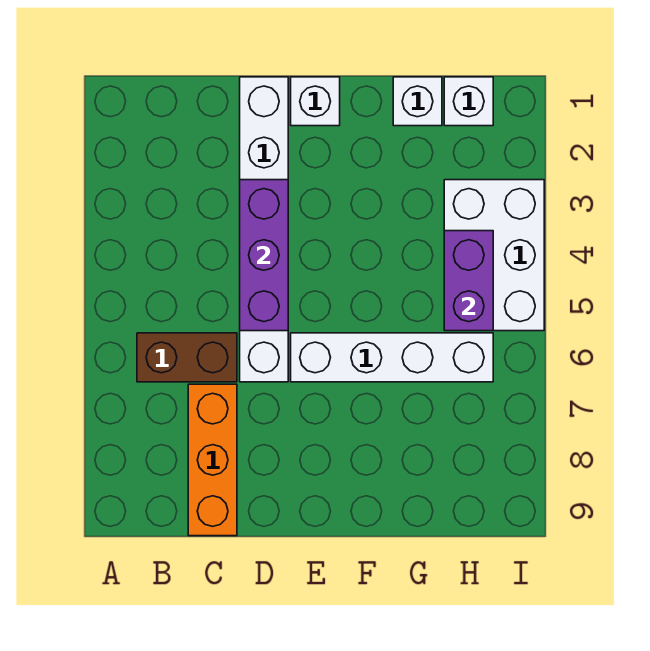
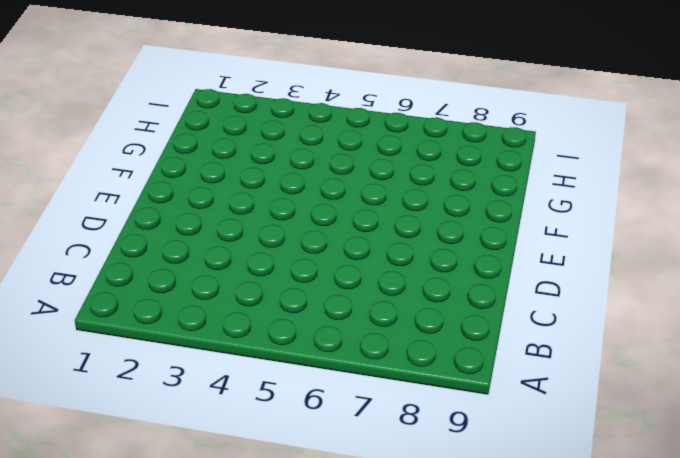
none -> brown brick B6:C6 level 1
none -> orange brick C7:C9 level 1

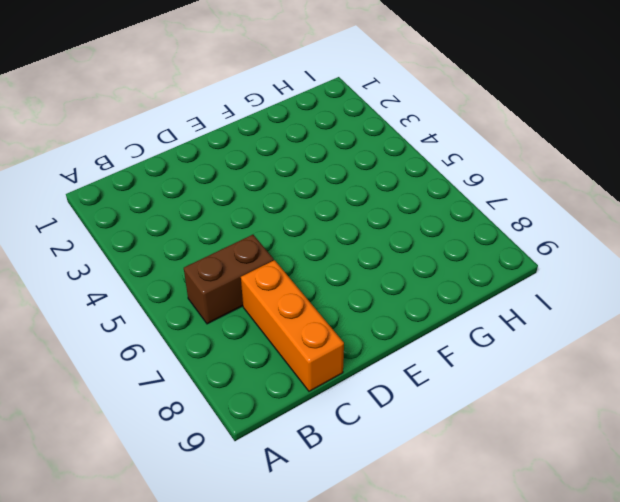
none -> white brick D1:D6 level 1
none -> white brick E1 level 1

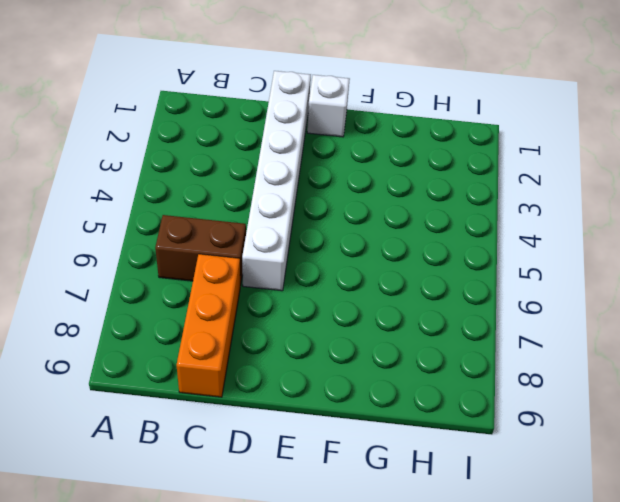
none -> white brick E6:H6 level 1
none -> white brick G1 level 1

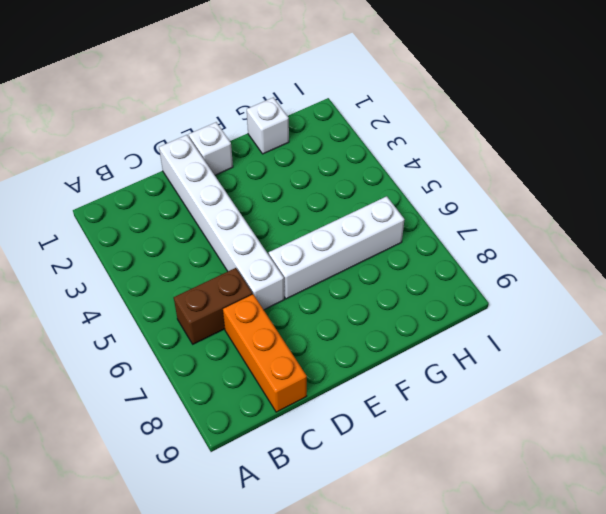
none -> white brick H1 level 1
none -> white brick H3:I5 level 1

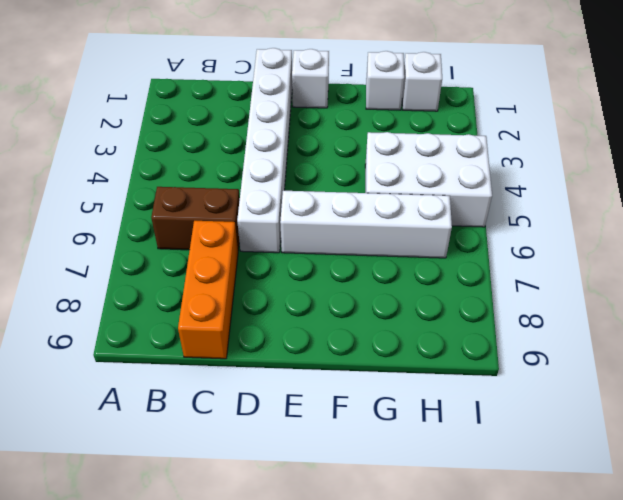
white brick G4:I5 level 1 -> white brick H3:I5 level 1
none -> purple brick D3:D5 level 2
none -> purple brick H4:H5 level 2

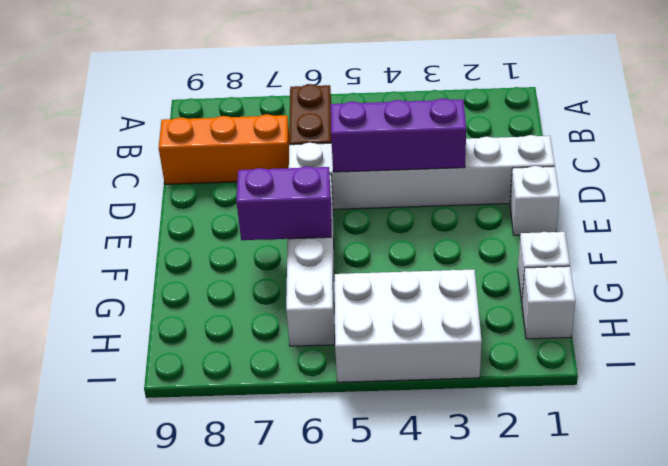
purple brick F6:F7 level 2 -> purple brick H4:H5 level 2

